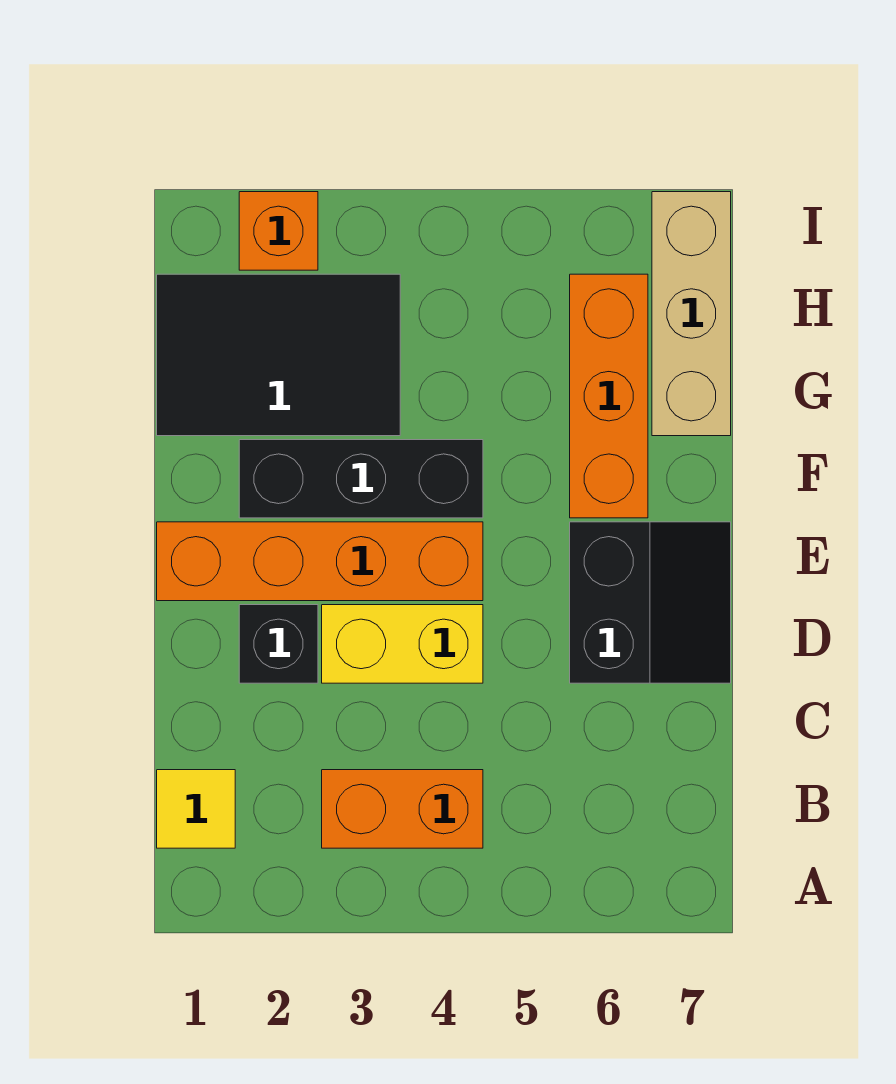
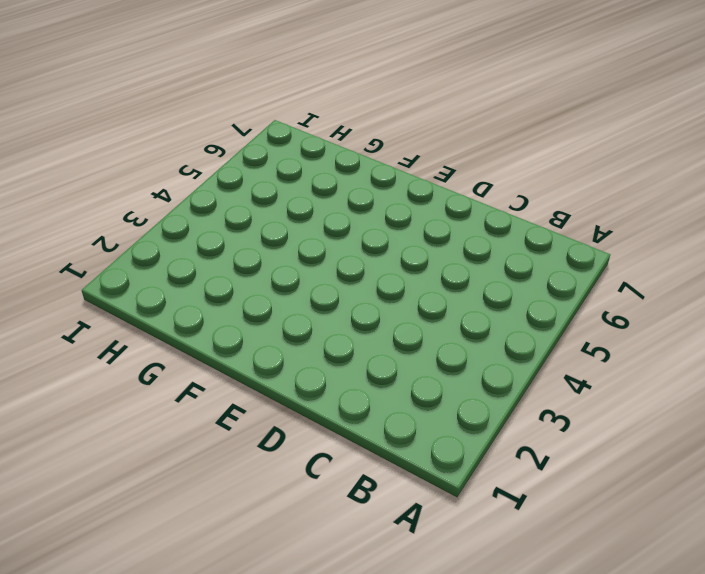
none -> yellow tile B1 level 1
none -> orange brick B3:B4 level 1

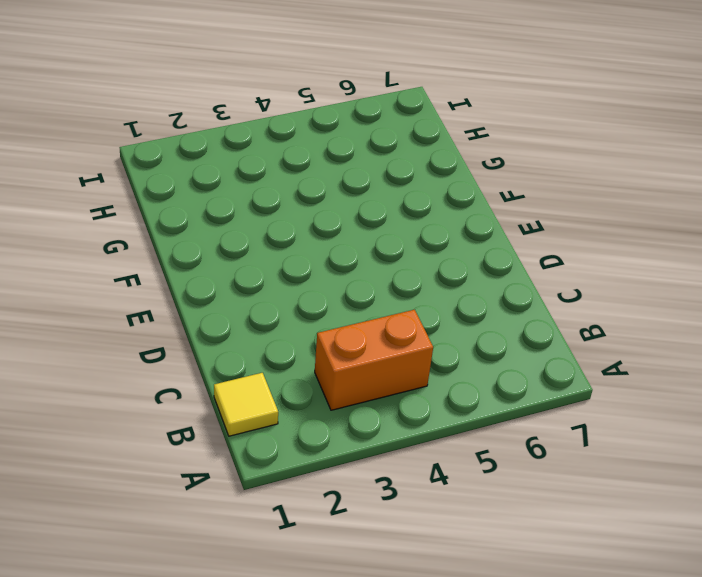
none -> black brick D2 level 1
none -> yellow brick D3:D4 level 1

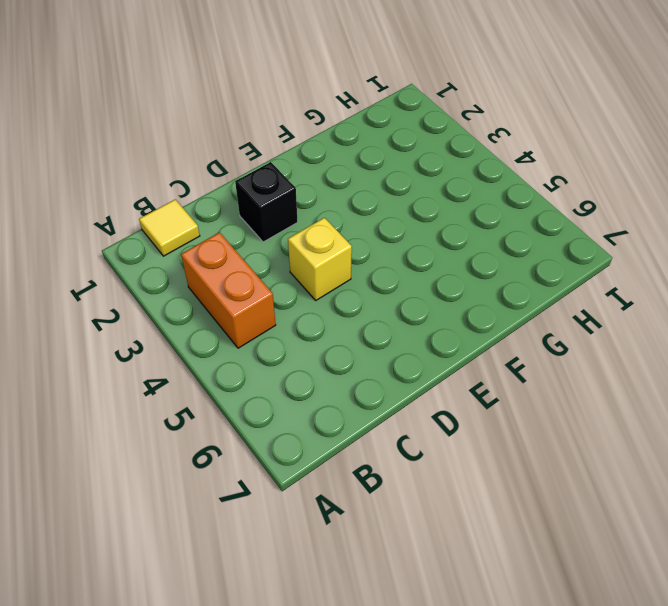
yellow brick D4 level 1 -> yellow brick D3:D4 level 1
none -> black slope D6:E7 level 1 top 6
none -> orange brick E1:E4 level 1

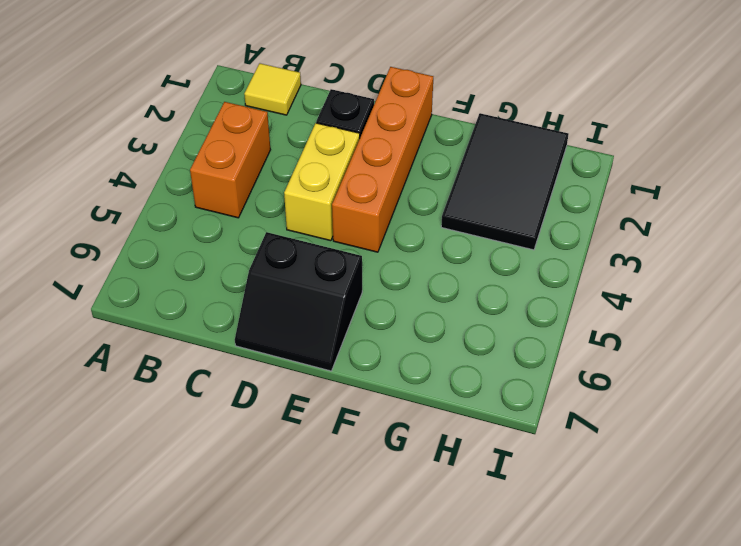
none -> black brick F2:F4 level 1
none -> orange brick F6:H6 level 1

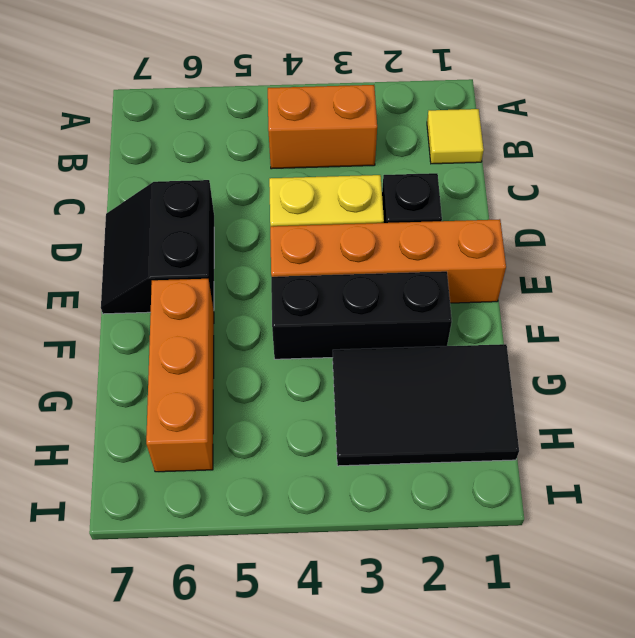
none -> tan brick G7:I7 level 1
none -> orange brick I2 level 1

